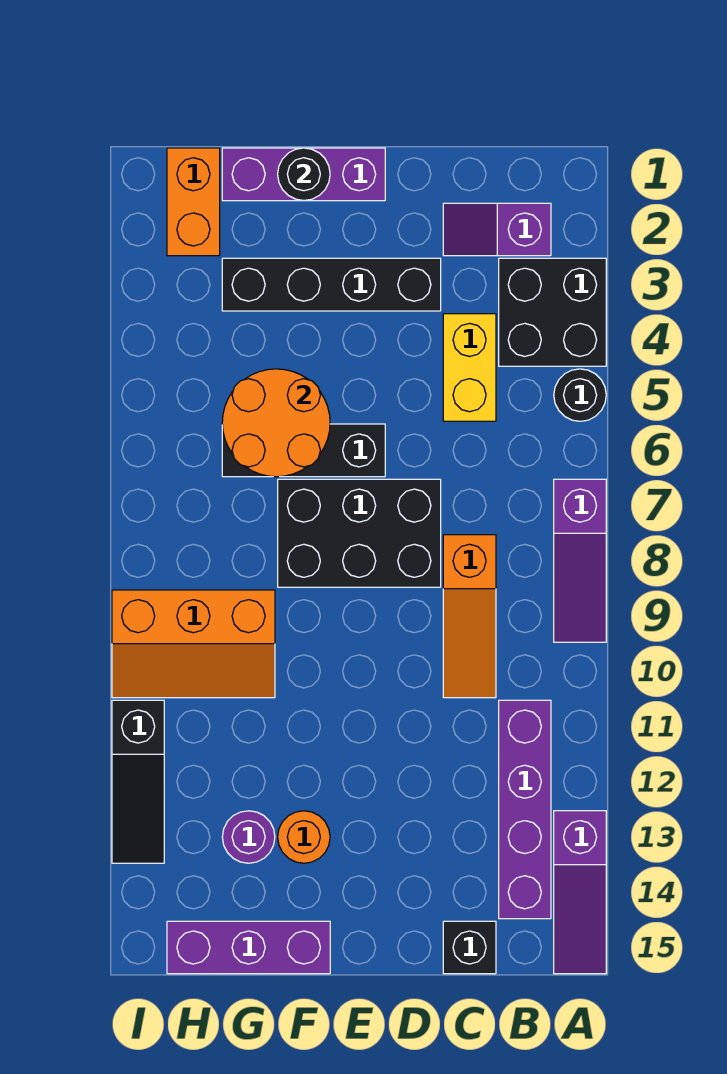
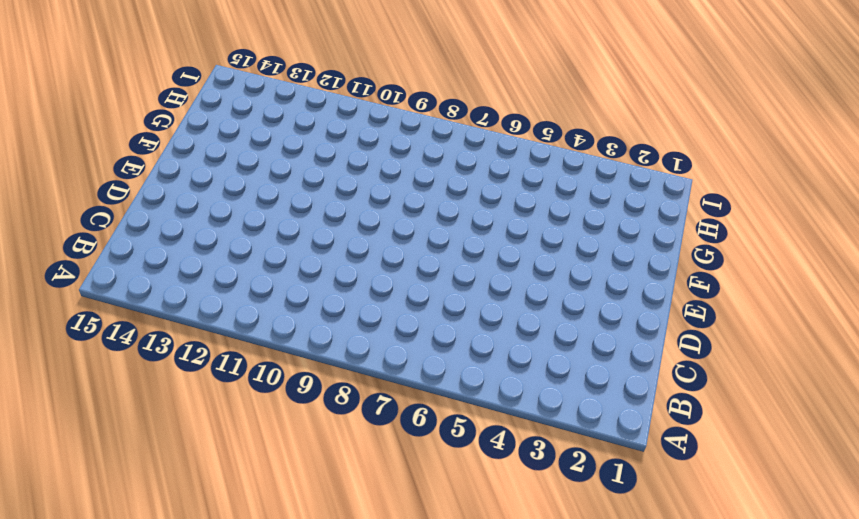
none -> black brick A3:B4 level 1
none -> black round brick A5 level 1
none -> purple slope A7:A9 level 1 top 7

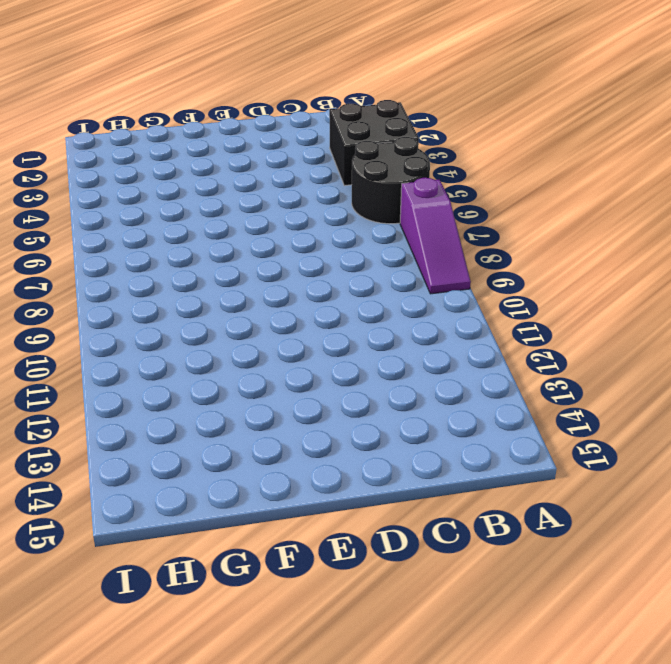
black round brick A5:B6 level 1 -> black round brick A5 level 1
none -> purple slope A13:A15 level 1 top 13
none -> purple slope B2:C2 level 1 top B
none -> purple brick B11:B14 level 1

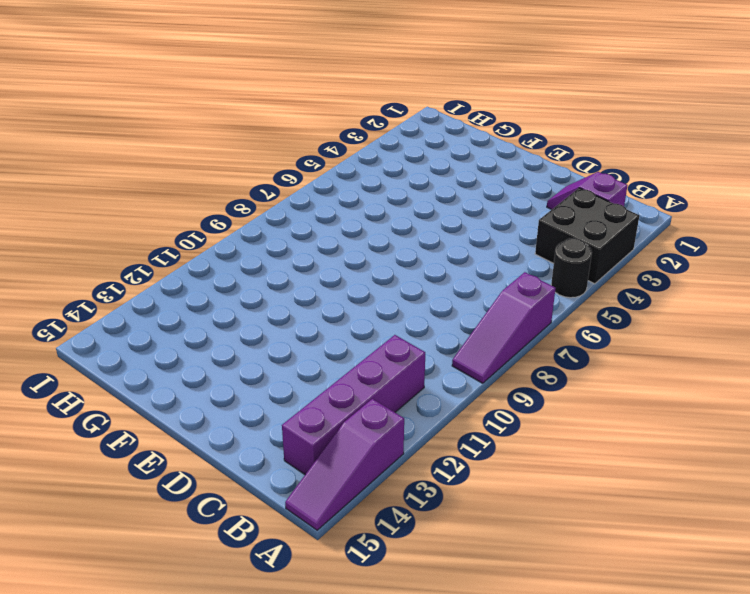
none -> yellow brick C4:C5 level 1
none -> orange slope C8:C10 level 1 top 8
none -> black brick C15 level 1

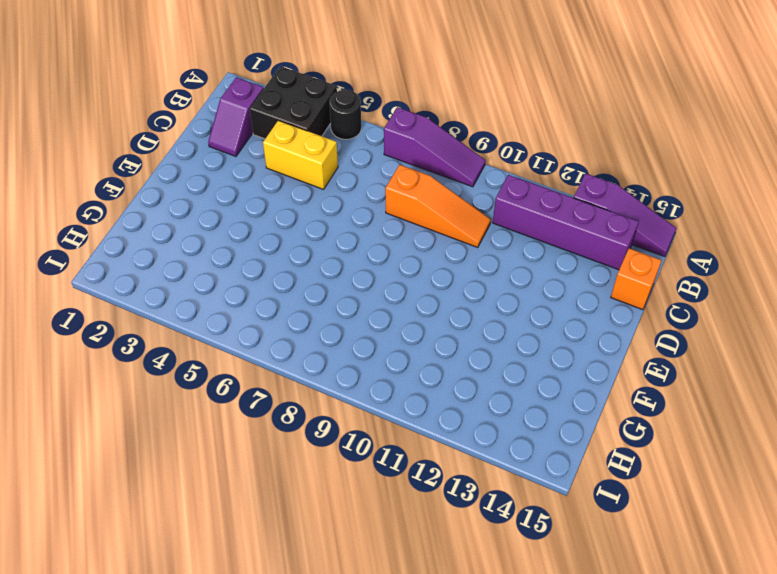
orange brick C15 level 1 -> black brick C15 level 1
none -> black brick D3:G3 level 1
none -> black brick D7:F8 level 1
none -> purple brick E1:G1 level 1

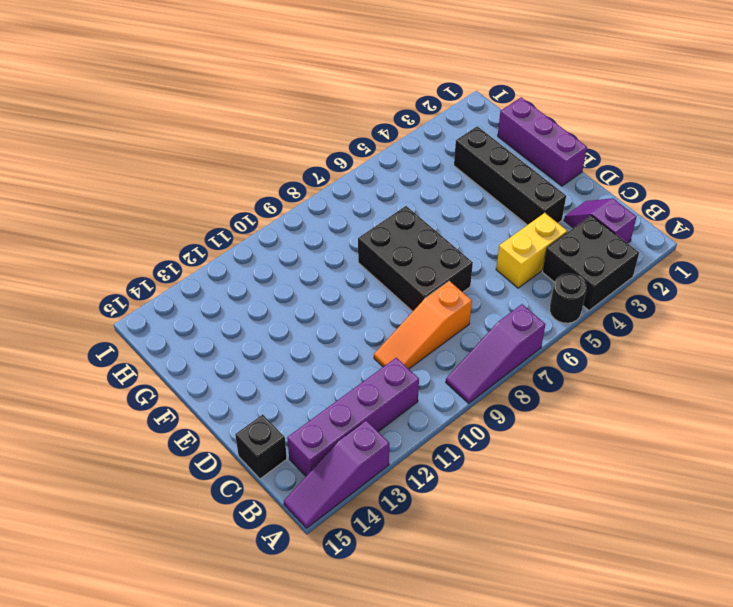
none -> black brick E6:G6 level 1
none -> orange round brick F13 level 1
none -> purple brick F15:H15 level 1

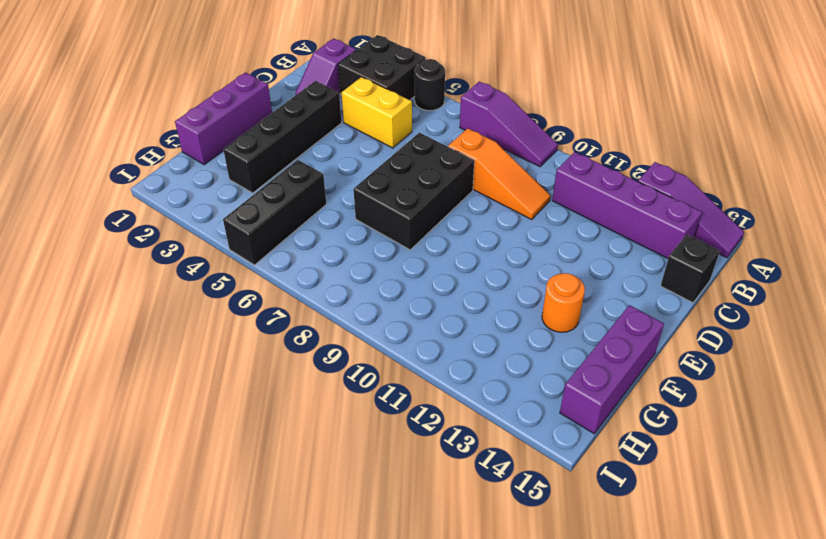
black brick G5:I5 level 1 -> black brick E6:G6 level 1
none -> orange slope G9:I10 level 1 top 9
none -> purple round brick G13 level 1
none -> orange brick H1:H2 level 1

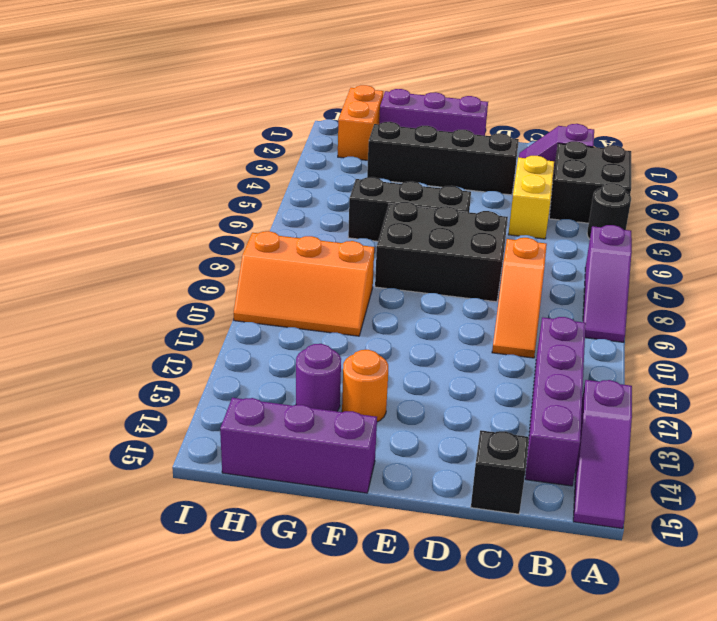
none -> black slope I11:I13 level 1 top 11
none -> black round brick F1 level 2
none -> orange round brick F5:G6 level 2

